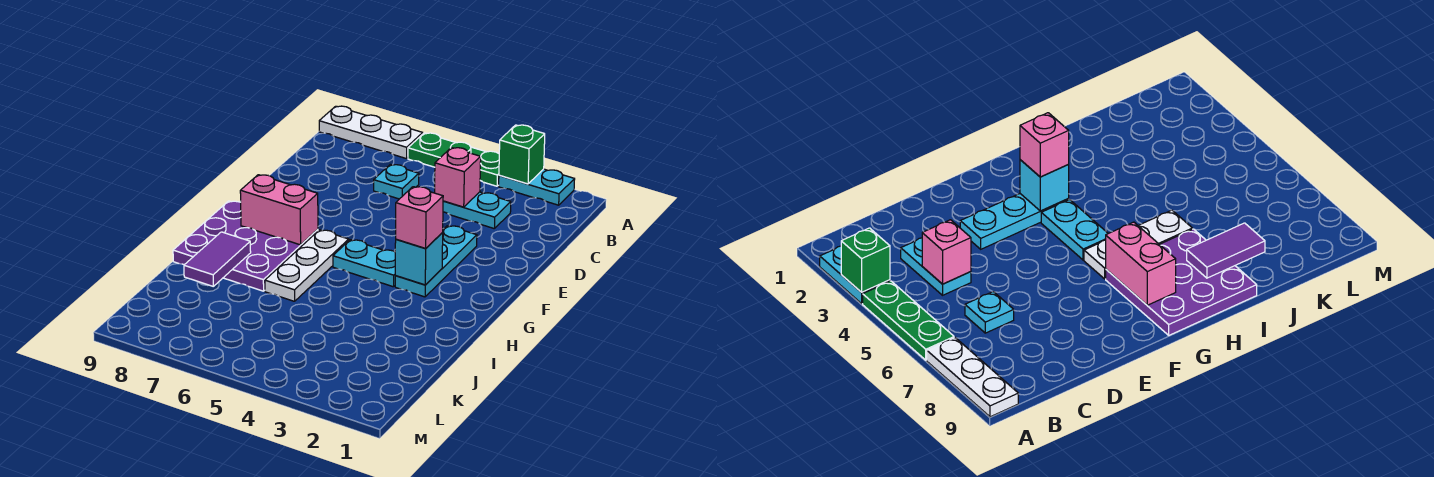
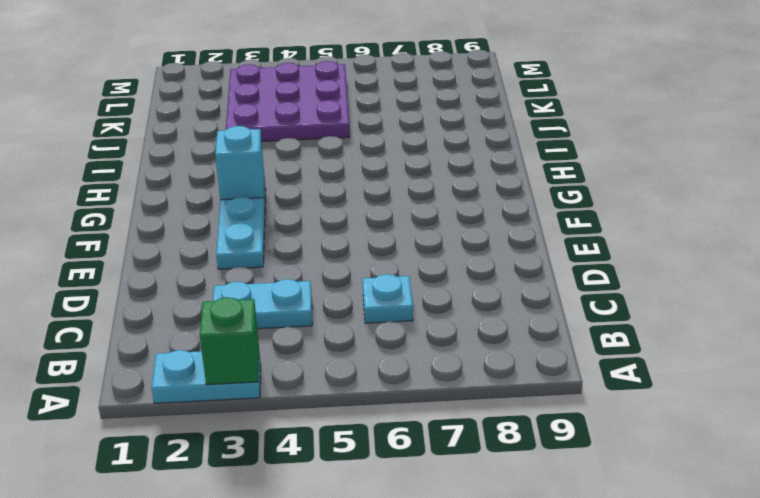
purple plate J3:L5 level 1 -> purple plate G7:I9 level 1
none -> green plate A4:A6 level 1
none -> white plate A7:A9 level 1
none -> cyan plate G4:G5 level 1

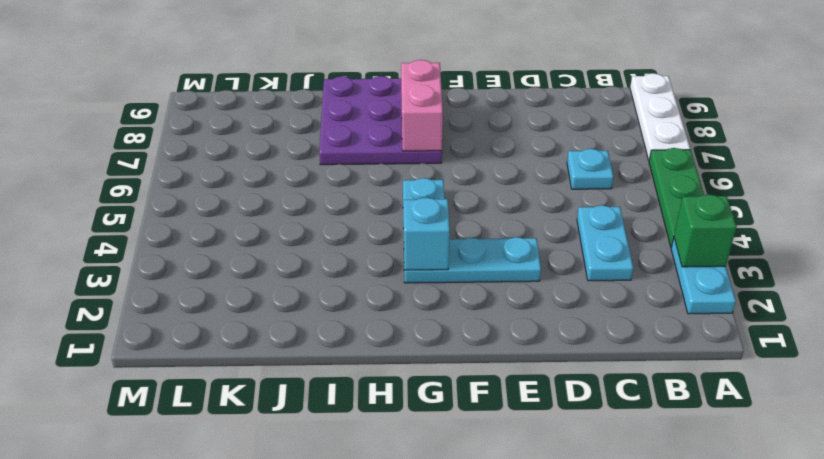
none -> white plate G6:I6 level 1
none -> pink brick C4 level 2
none -> purple tile I8:J8 level 2

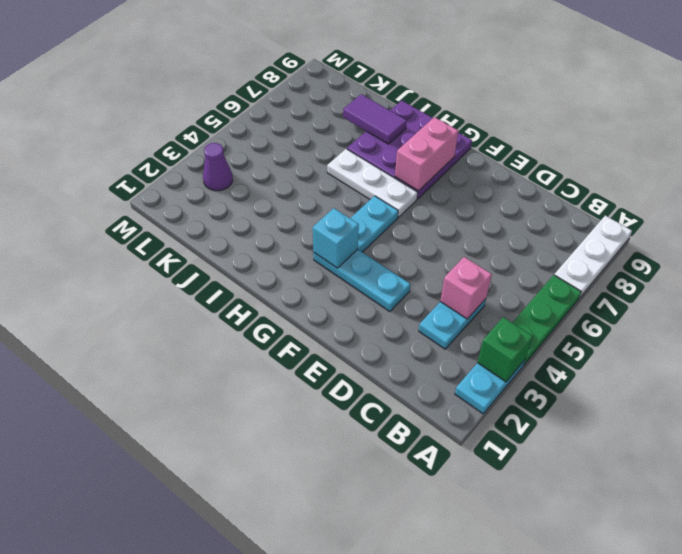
purple cone L3 level 1 -> none
none -> cyan plate C6 level 1
none -> pink brick G3 level 3

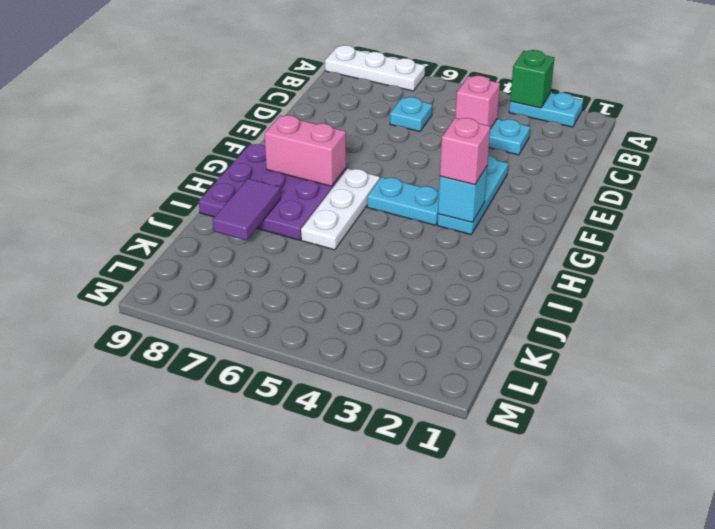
none -> green plate A4:A6 level 1

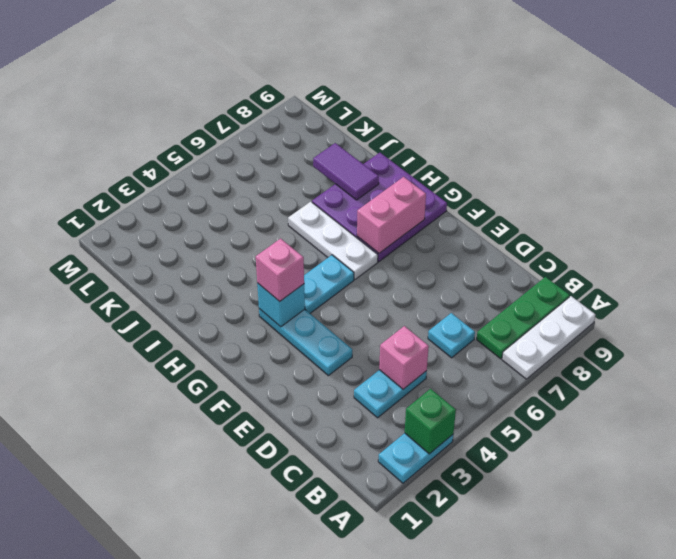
green plate B7:B9 level 1 -> green plate A4:A6 level 1

